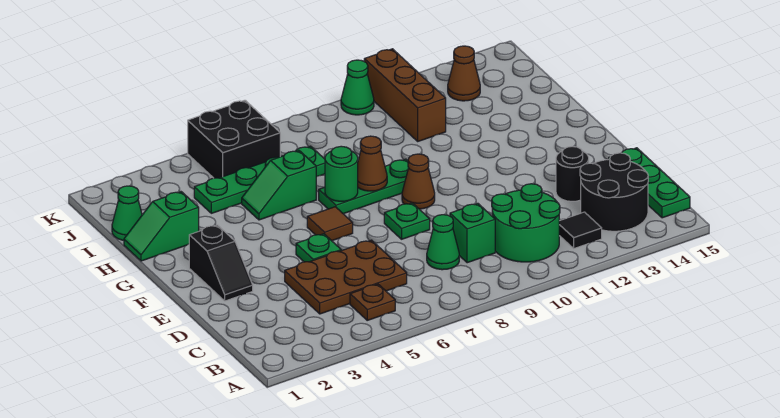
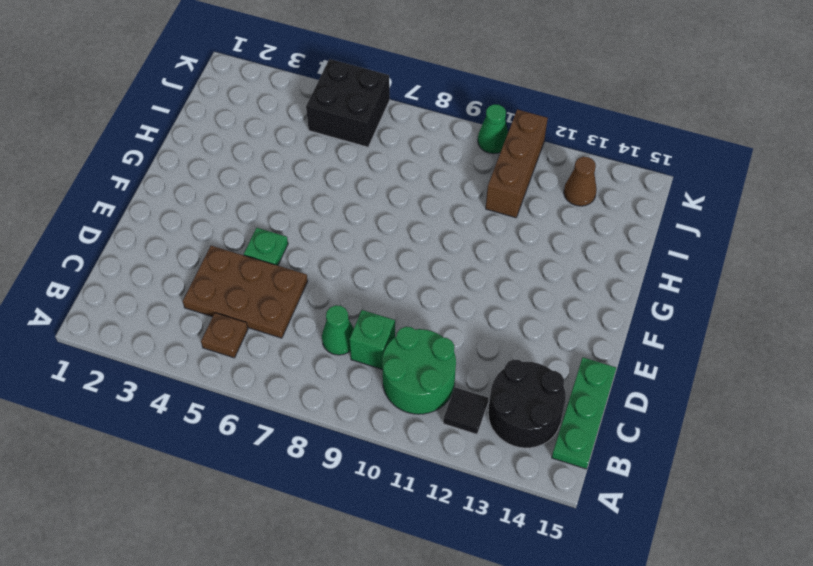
none -> black round brick D13 level 1
none -> black slope E2:F2 level 1 top F
none -> green plate E8 level 1

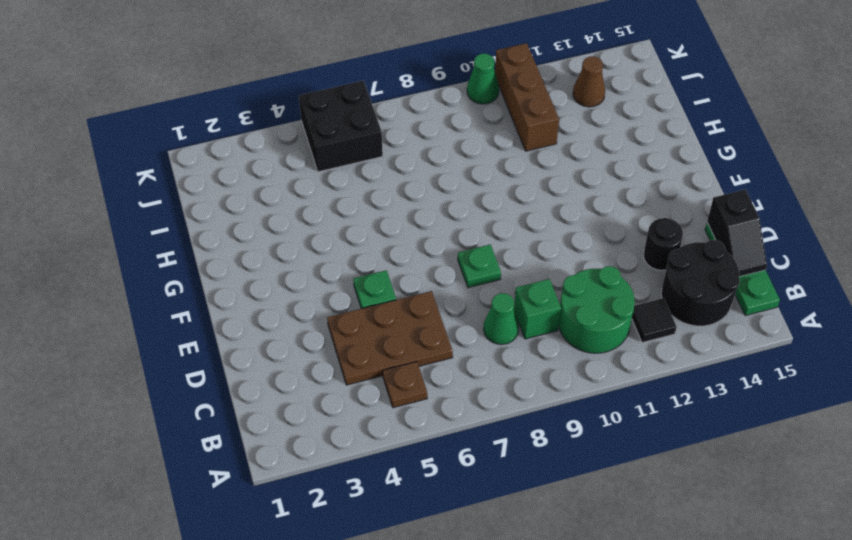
black slope C15:D15 level 2 top D -> black slope E2:F2 level 1 top F
none -> brown tile F6 level 1
none -> brown cone F9 level 1
none -> green plate G7:G9 level 1

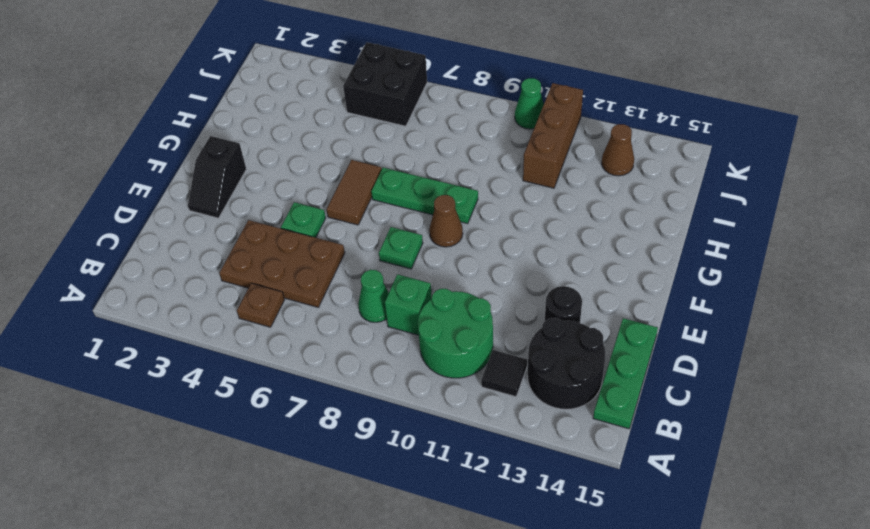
brown tile F6:G6 level 1 -> brown tile F6 level 1
none -> green slope H1:H2 level 1 top 2
none -> green slope H5:H6 level 1 top 6
none -> green cone I1 level 1

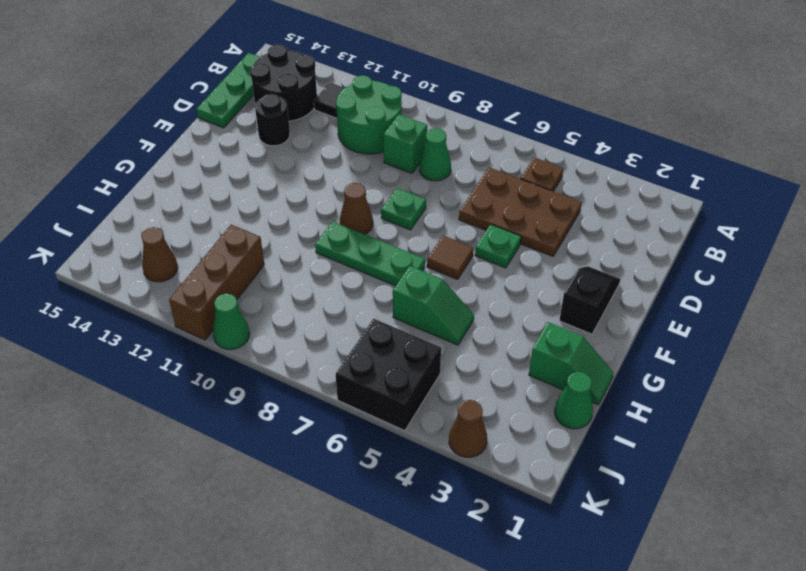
brown cone K3 level 1 -> brown cone G8 level 2
none -> green plate I4:I7 level 1
none -> green round brick G7 level 2

